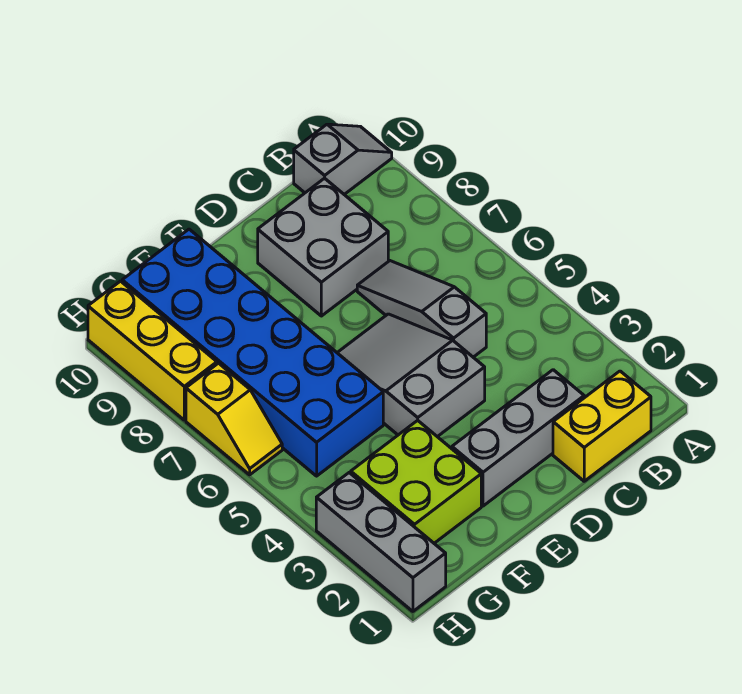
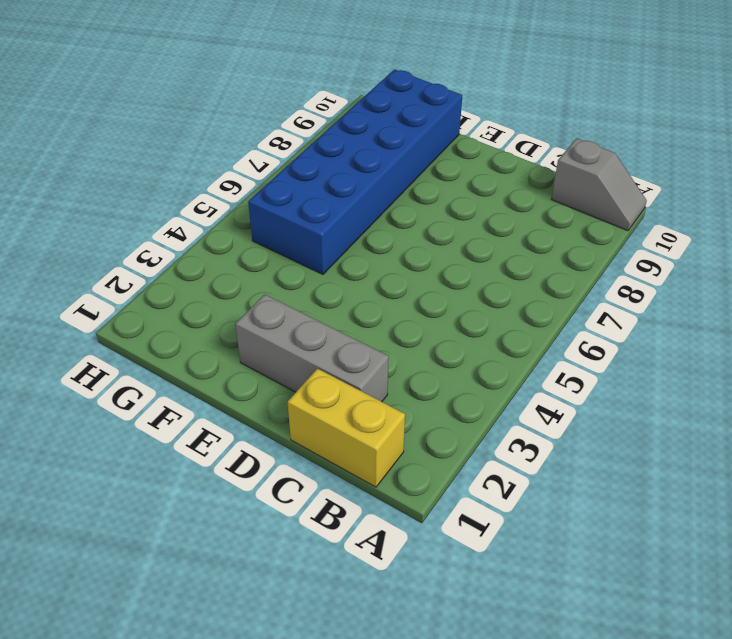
none -> grey slope C5:C7 level 1 top 5
none -> grey brick C8:D9 level 1

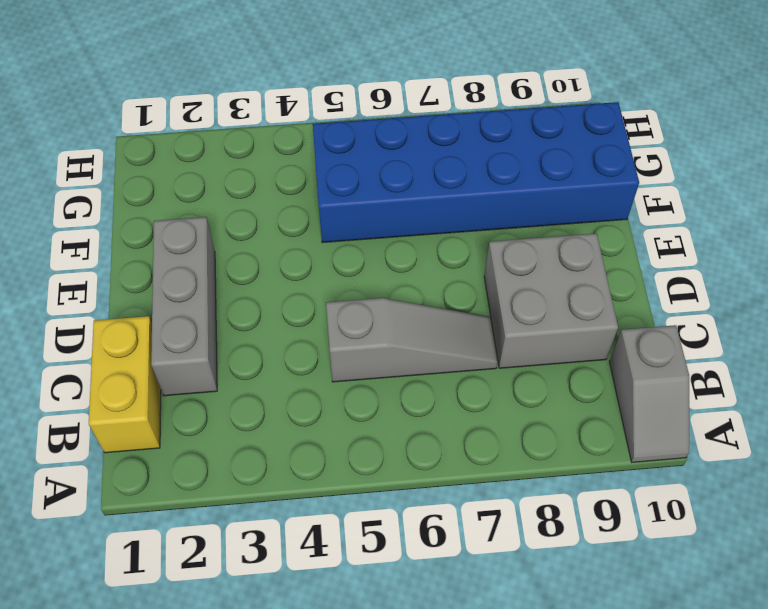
none -> grey slope D4:E6 level 1 top 4
none -> lime brick F2:G3 level 1

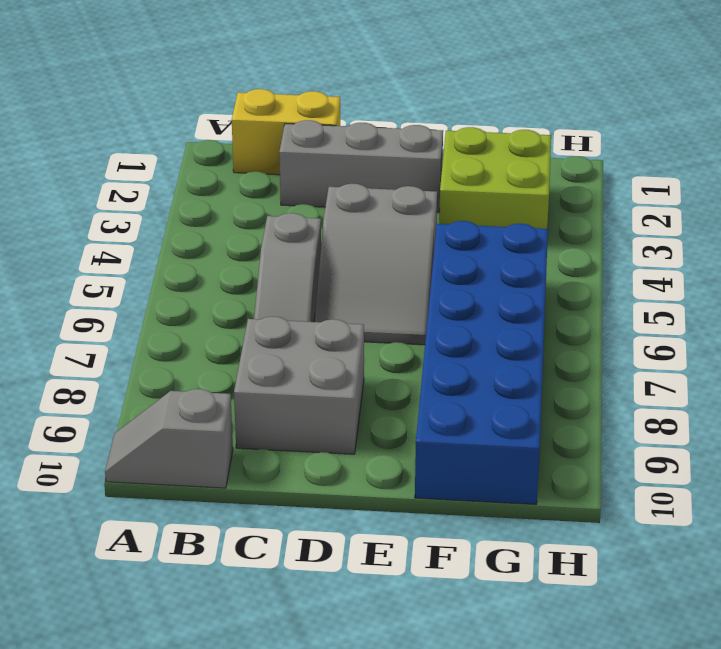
none -> grey brick H1:H3 level 1
none -> yellow slope H6:H7 level 1 top 7

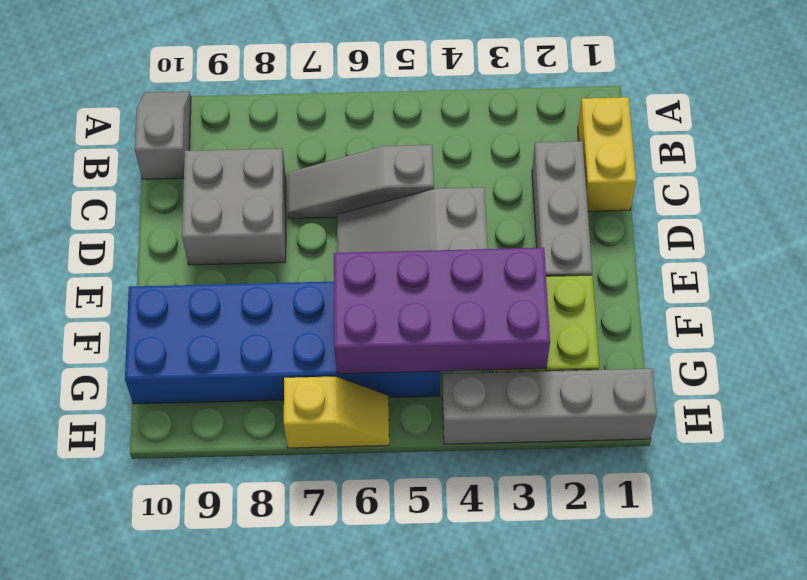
purple brick F3:G6 level 2 -> none
grey brick H1:H4 level 1 -> grey brick H1:H3 level 1
none -> yellow brick H8:H10 level 1

